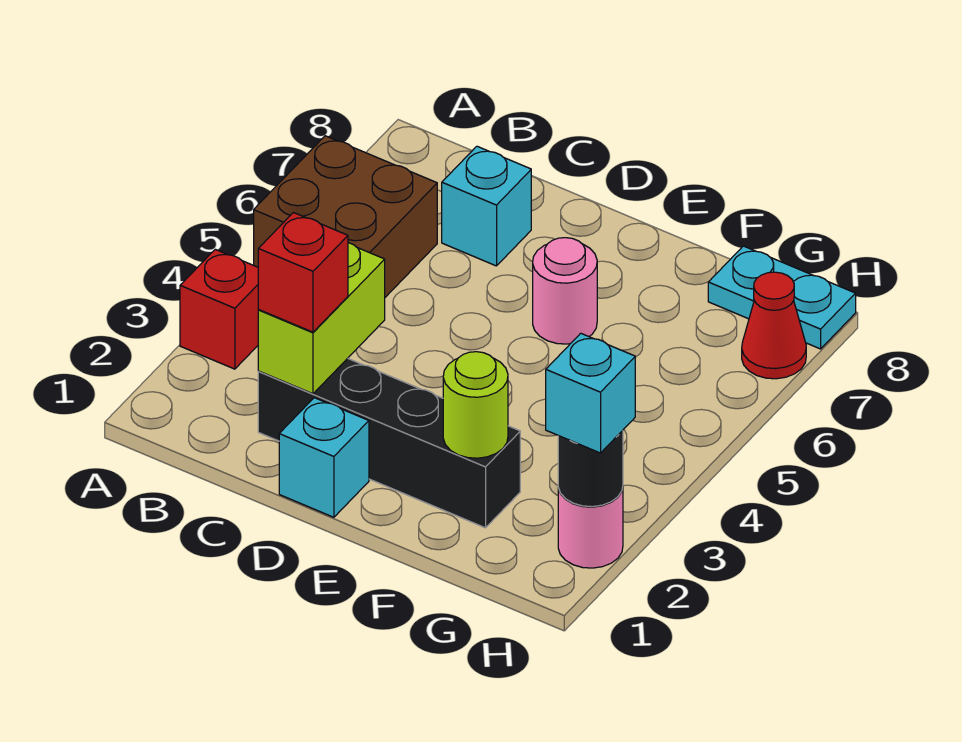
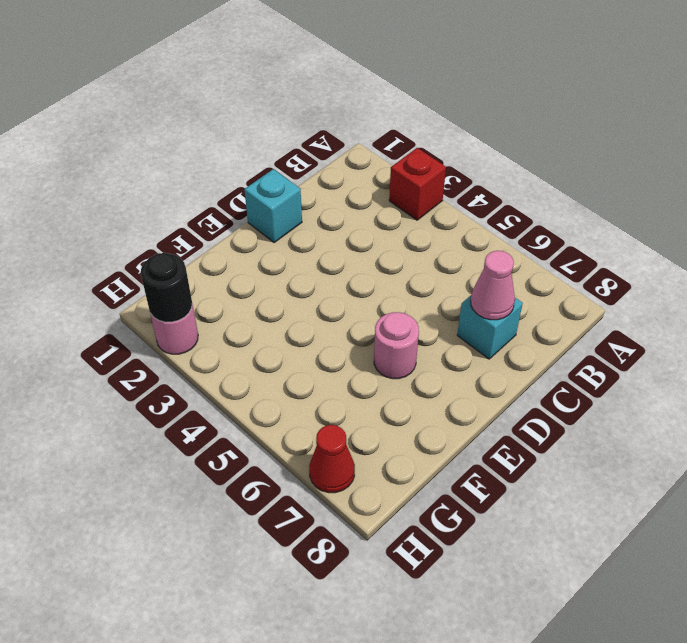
pink cone C7 level 2 -> none
none -> brown brick A5:B6 level 1
none -> black brick C2:F2 level 1
none -> cyan plate G8:H8 level 1

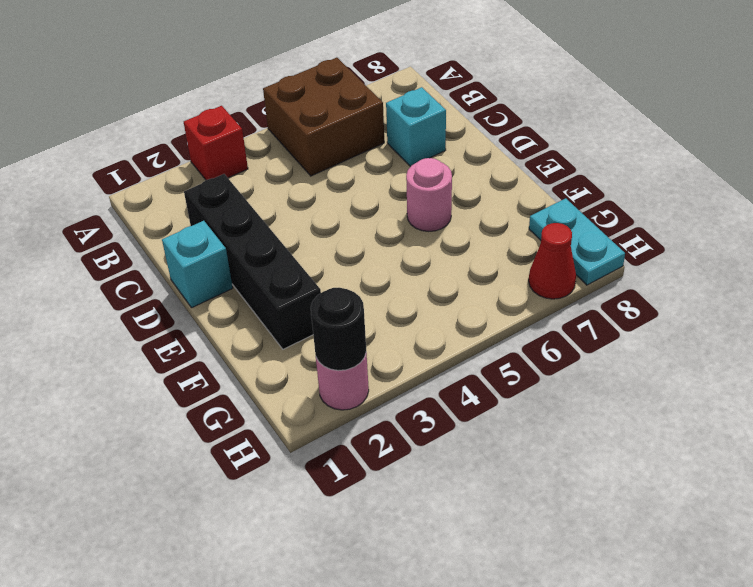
none -> lime brick C2:C3 level 2
none -> lime round brick F2 level 2
none -> red brick C2 level 3

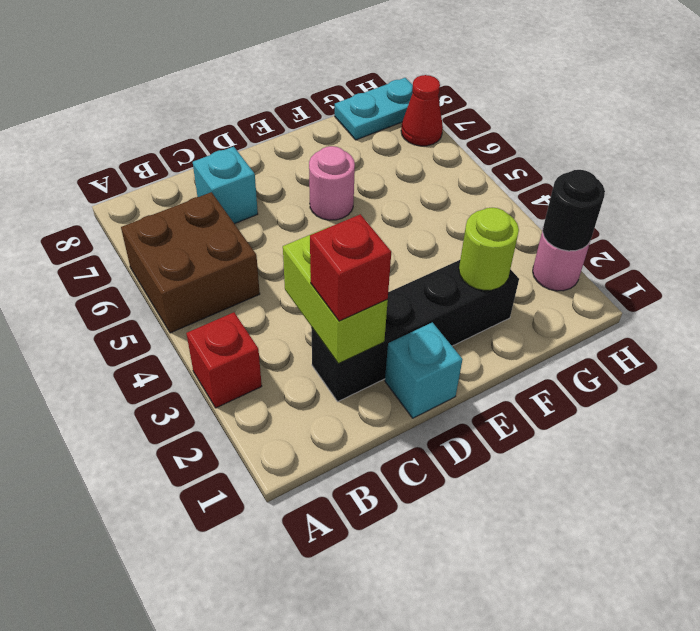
none -> cyan brick H2 level 3

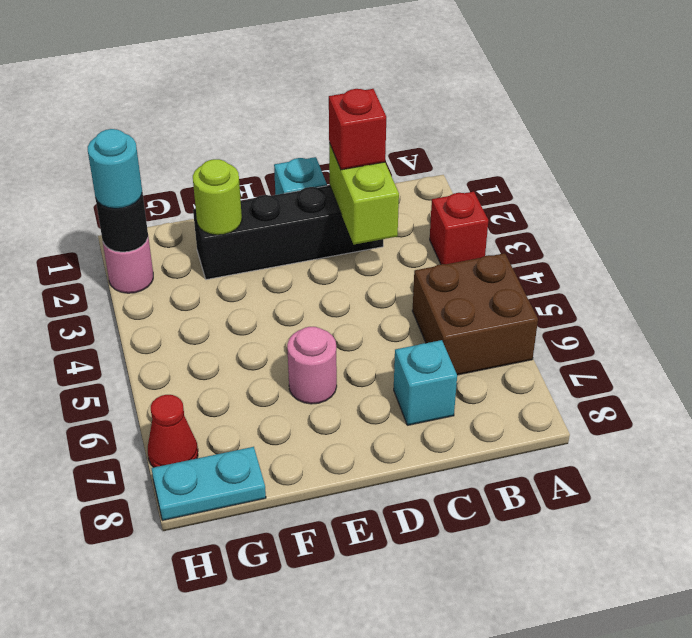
cyan round brick H2 level 3 -> cyan brick H2 level 3

